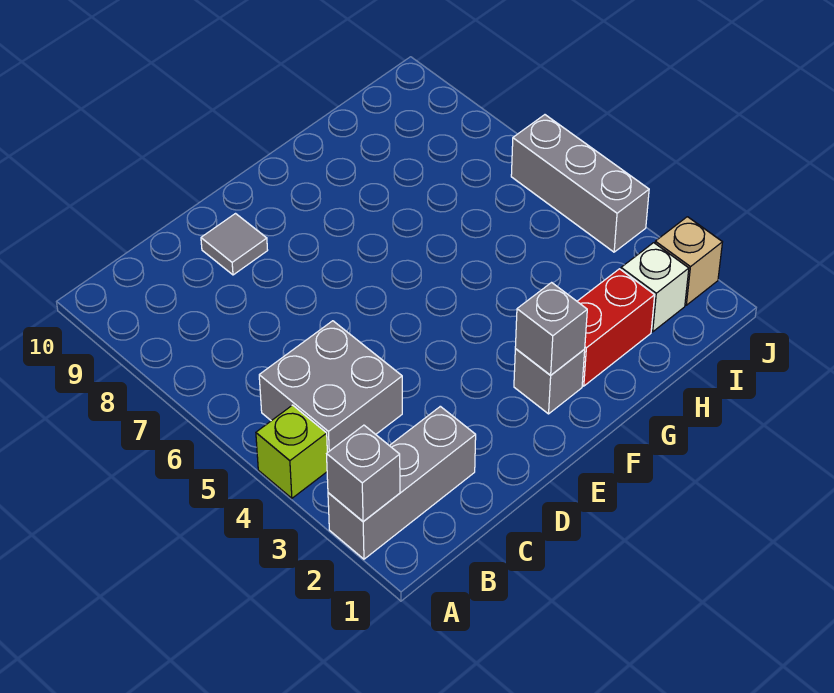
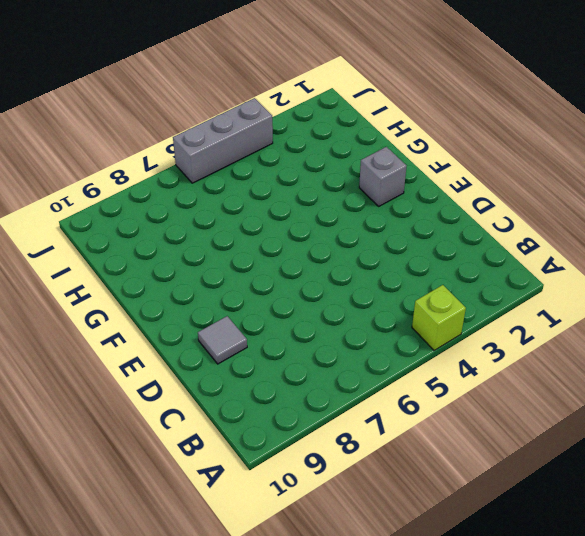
none -> grey brick A2:C2 level 1
none -> grey brick B4:C5 level 1

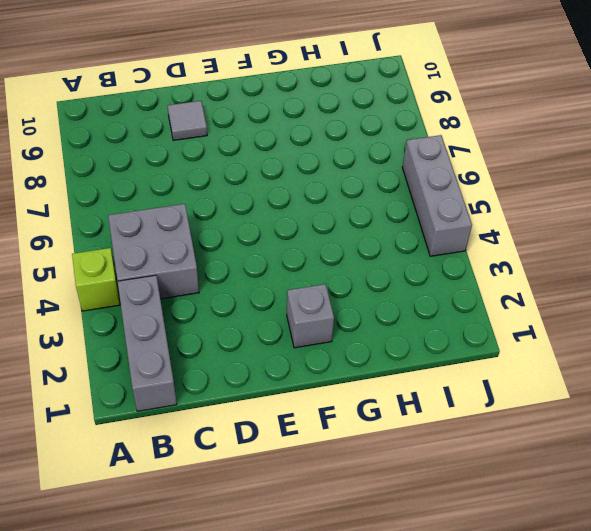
grey brick B1:B3 level 1 -> grey brick A2:C2 level 1
none -> red brick G2:H2 level 1
none -> white brick I2 level 1

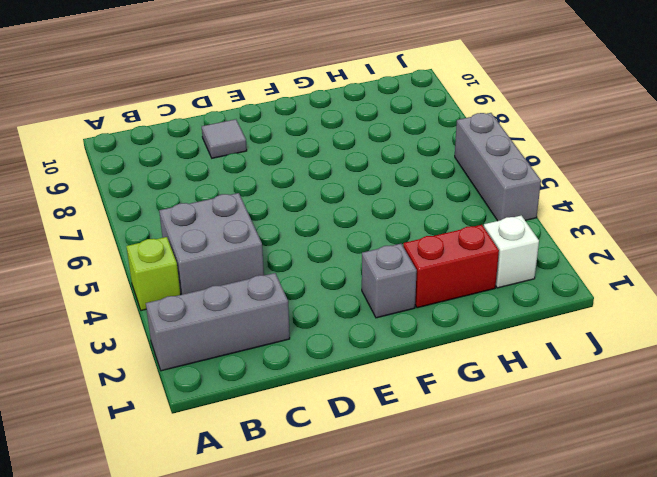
none -> tan brick J2 level 1
none -> grey brick A2 level 2

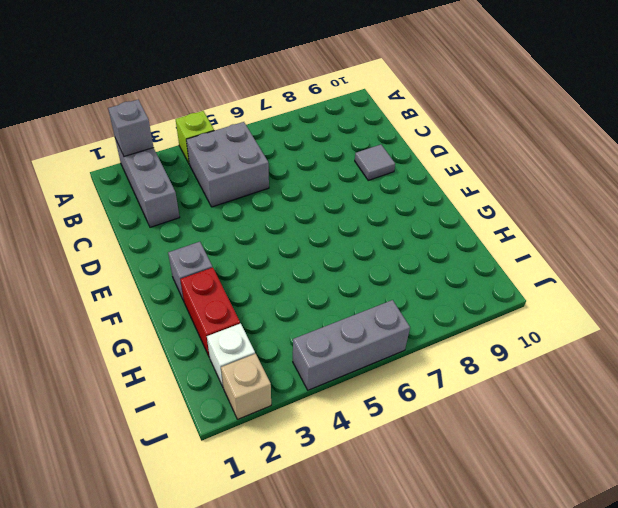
none -> grey brick F2 level 2

